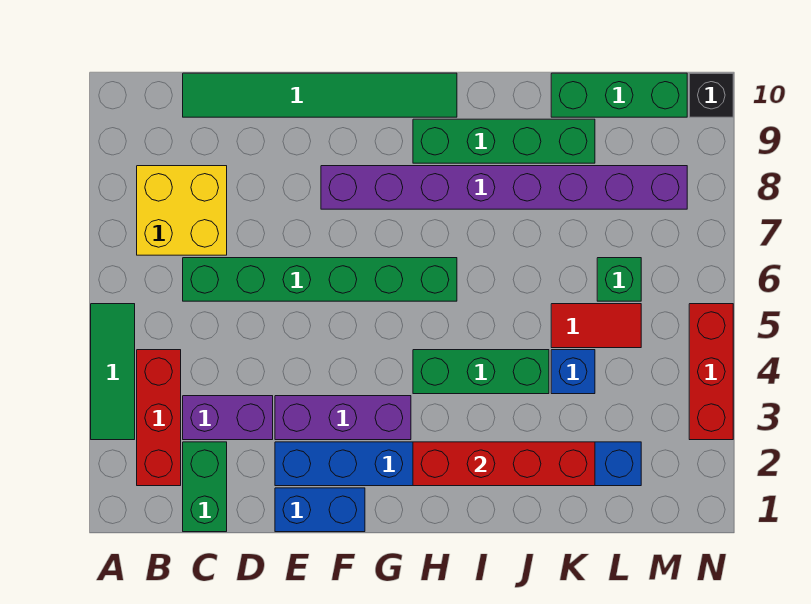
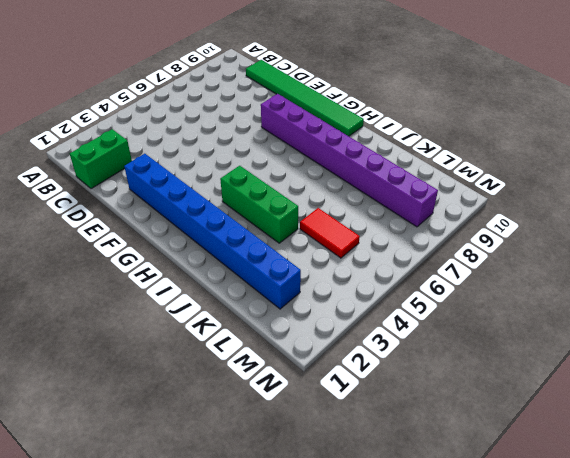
none -> green tile A3:A5 level 1
none -> red brick B2:B4 level 1
none -> yellow brick B7:C8 level 1

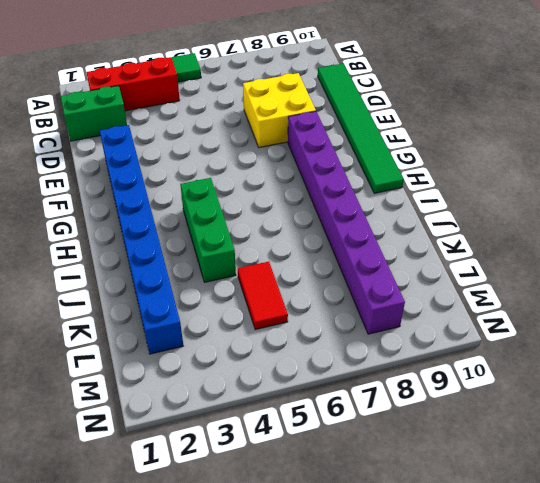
yellow brick D7:E8 level 1 -> yellow brick B7:C8 level 1
none -> purple brick C3:D3 level 1
none -> green brick C6:H6 level 1
none -> blue brick E1:F1 level 1

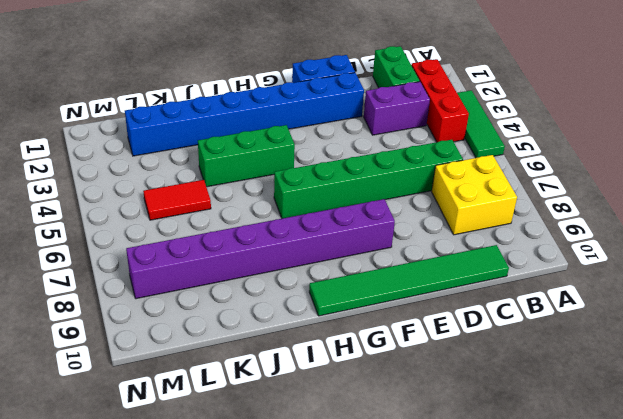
none -> purple brick E3:G3 level 1
none -> green brick H9:K9 level 1
none -> blue brick K4 level 1

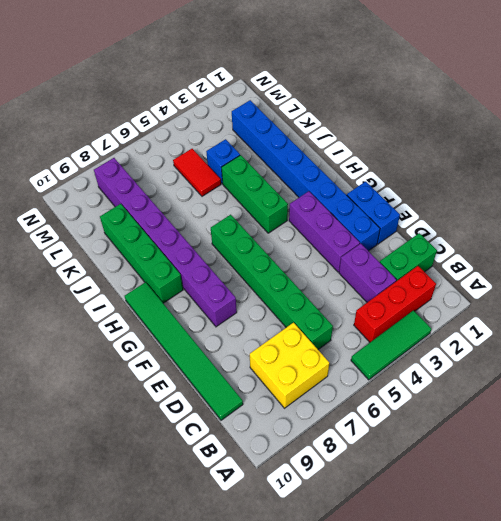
none -> green brick K10:M10 level 1
none -> green brick L6 level 1
none -> red brick N3:N5 level 1

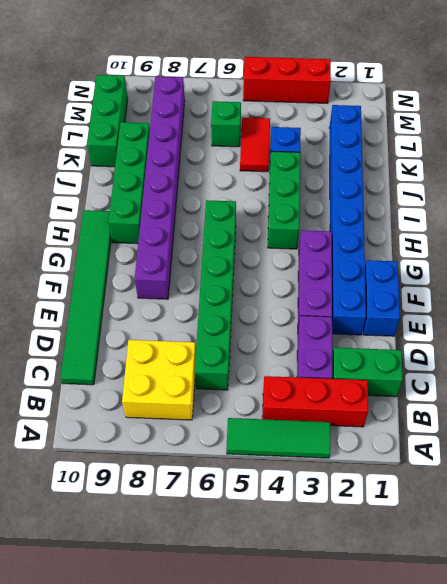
none -> black brick N10 level 1
none -> red brick H2:K2 level 2

